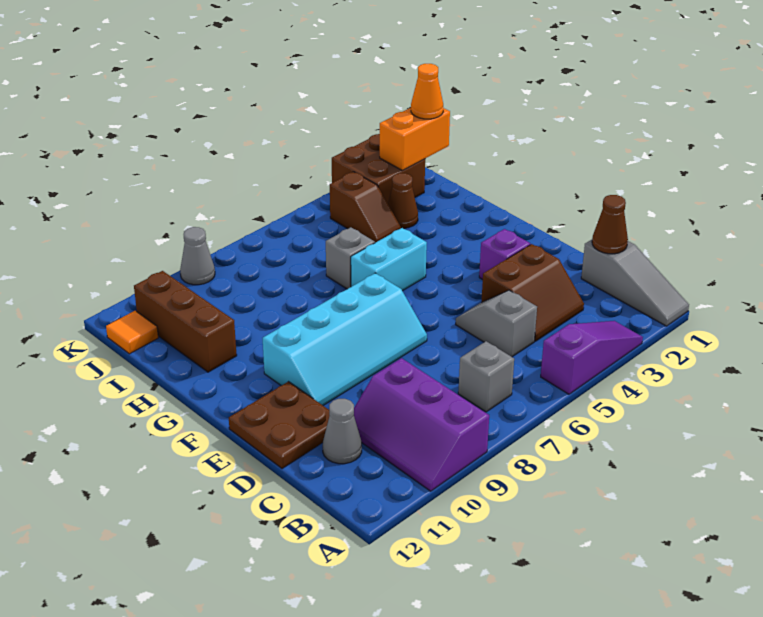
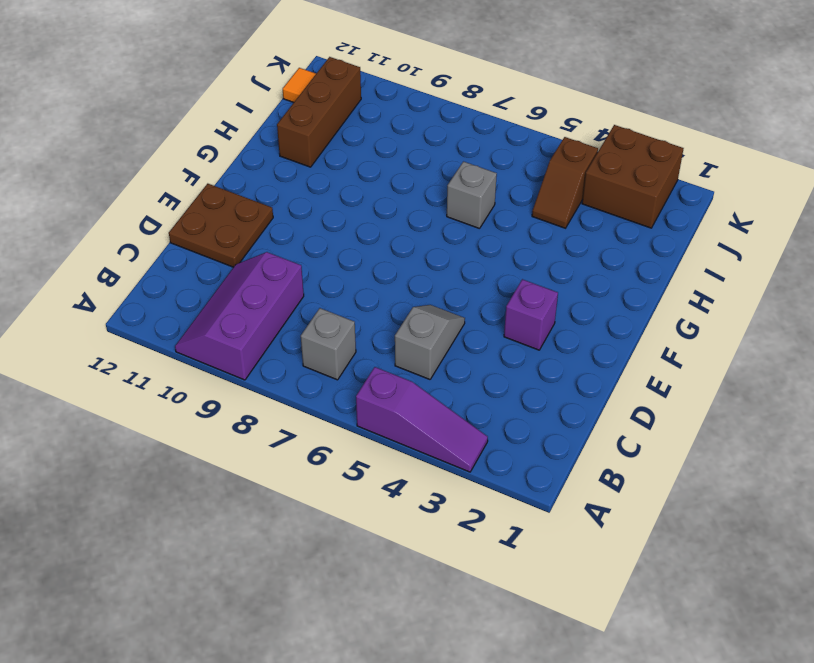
none -> grey slope A1:C1 level 1 top C
none -> brown slope C3:D4 level 1 top D
none -> grey cone C11 level 1

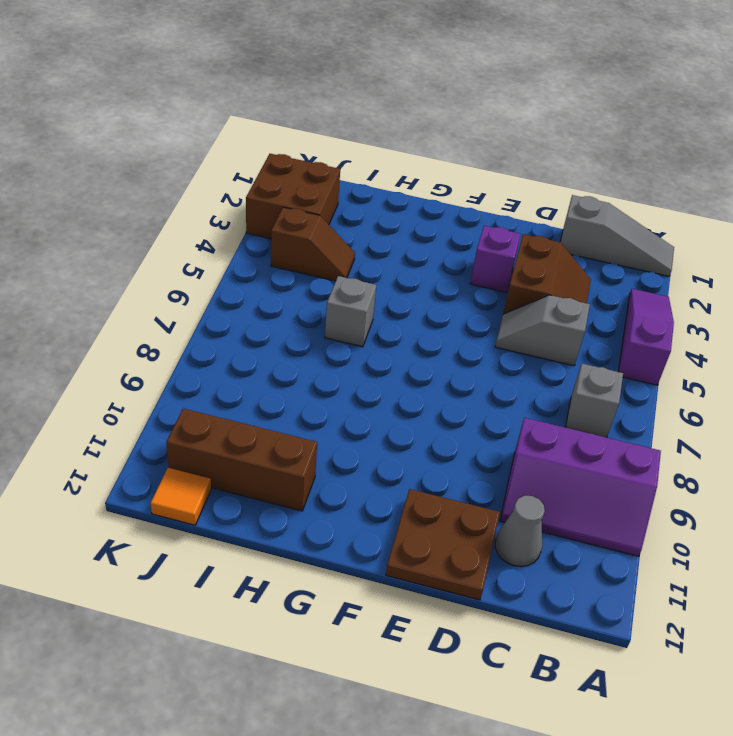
none -> cyan slope E7:F10 level 1 top F
none -> cyan brick G5:G6 level 1
none -> brown cone I3 level 1

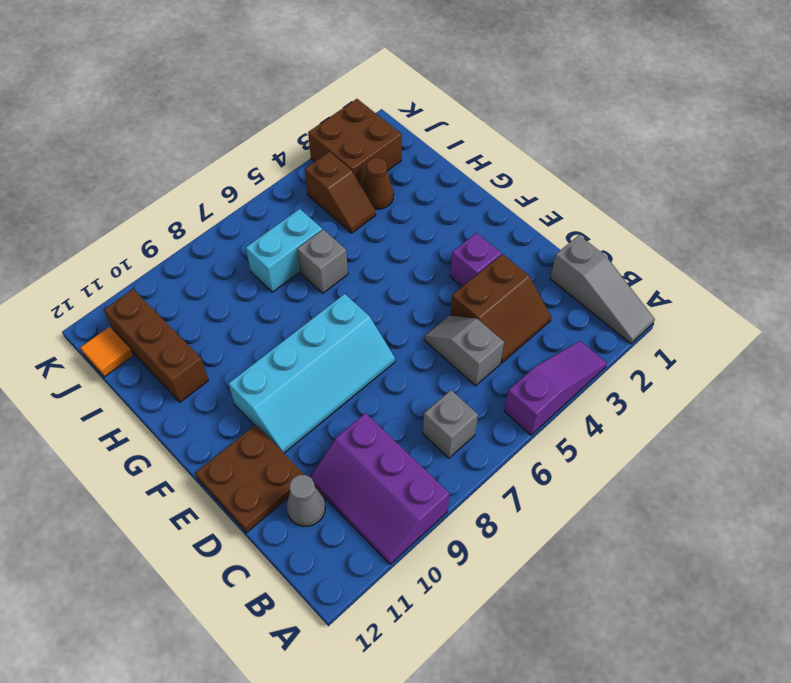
cyan brick I6:I7 level 1 -> cyan brick G5:G6 level 1
none -> grey cone K9 level 1
none -> brown cone C1 level 2
none -> orange brick J1:J2 level 2

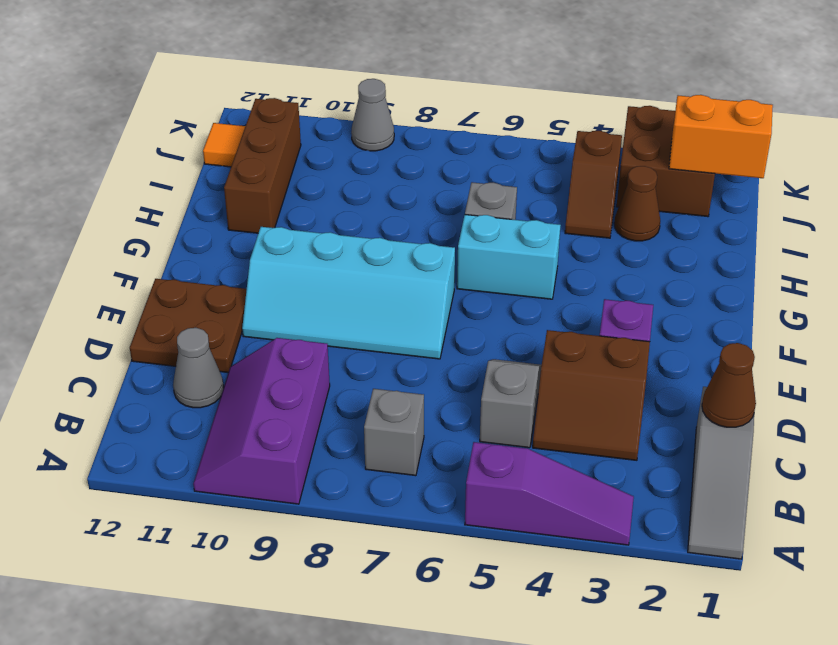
none -> orange cone J1 level 3

